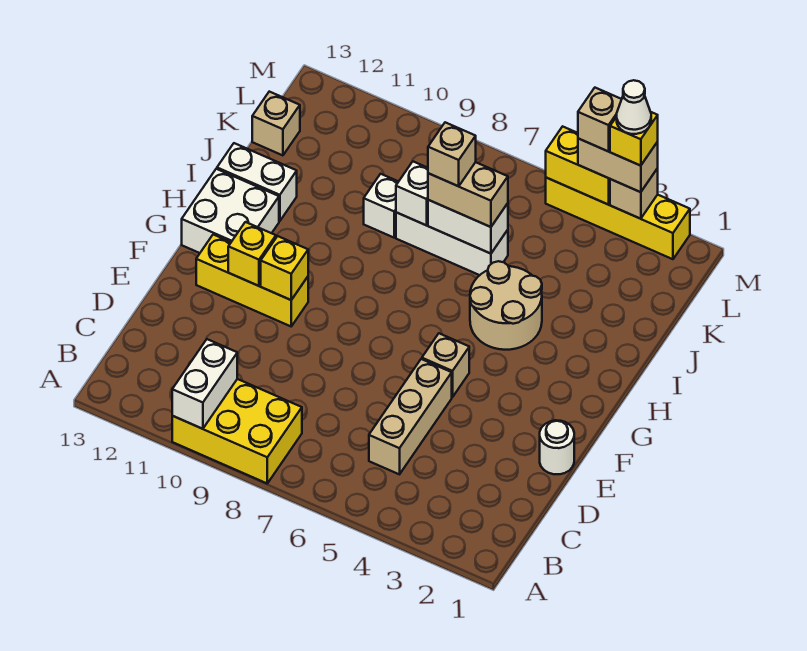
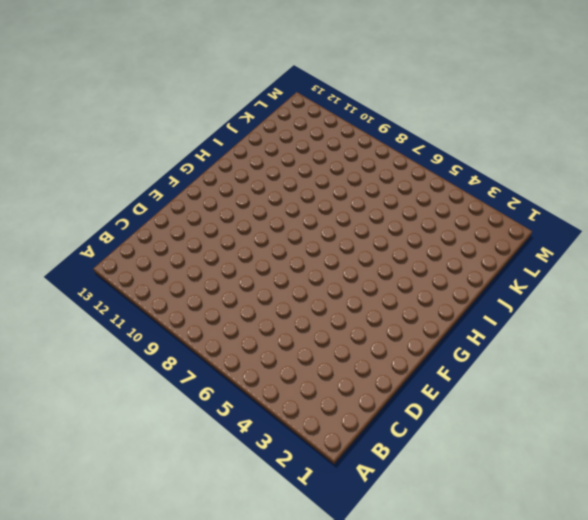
none -> yellow brick A8:B10 level 1
none -> tan brick C5:E5 level 1
none -> white round brick E1 level 1

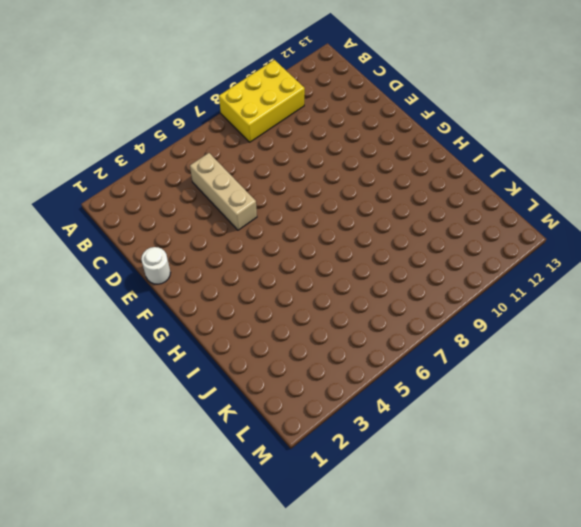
none -> tan brick F5 level 1
none -> yellow brick F10:F12 level 1
none -> white brick G12:H13 level 1

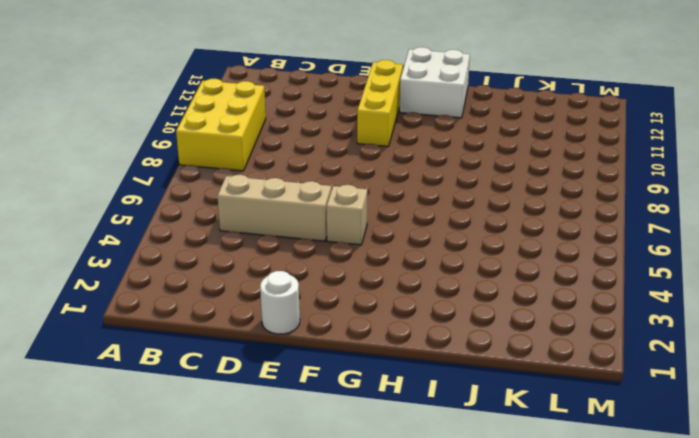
none -> tan round brick H4:I5 level 1
none -> white brick I12:I13 level 1
none -> white brick J6:J8 level 1

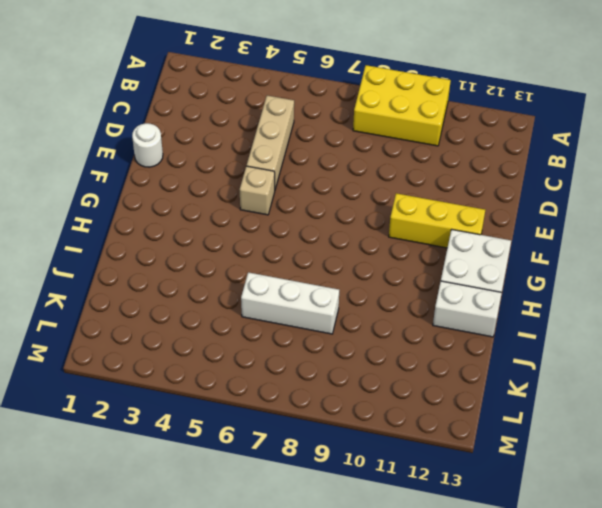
none -> tan round brick H4:I5 level 1
none -> white brick J9 level 1
none -> tan brick K13 level 1

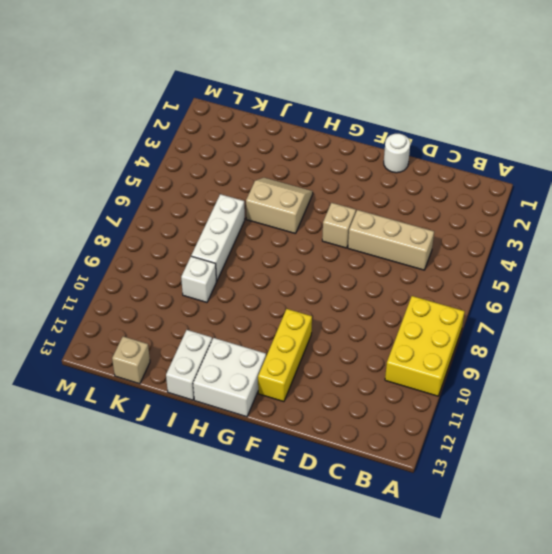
tan slope H4:I5 level 1 top 5 -> tan round brick H4:I5 level 1
none -> yellow brick M2:M5 level 1
none -> white brick A10:B10 level 2
none -> yellow brick F10 level 2

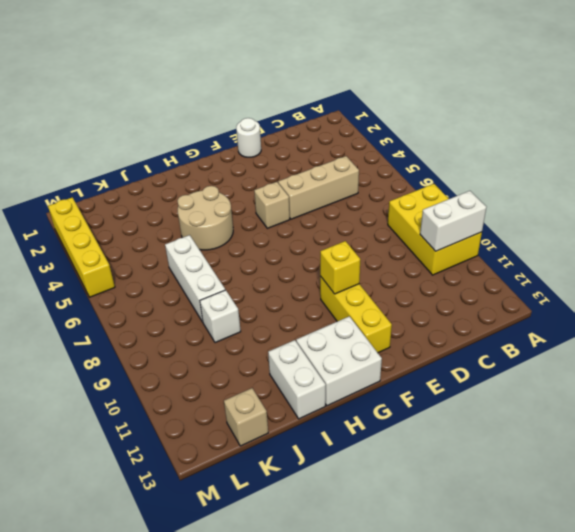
none -> yellow brick F11 level 2
none -> white brick J6:J7 level 2
none -> white brick J8 level 2

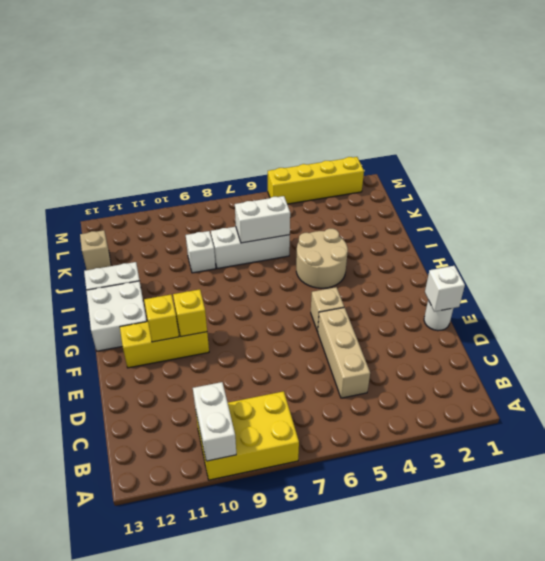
white brick E1 level 2 -> white brick J8 level 2
none -> tan brick M3 level 2
none -> yellow brick M4:M5 level 2
none -> tan brick J6:J7 level 3

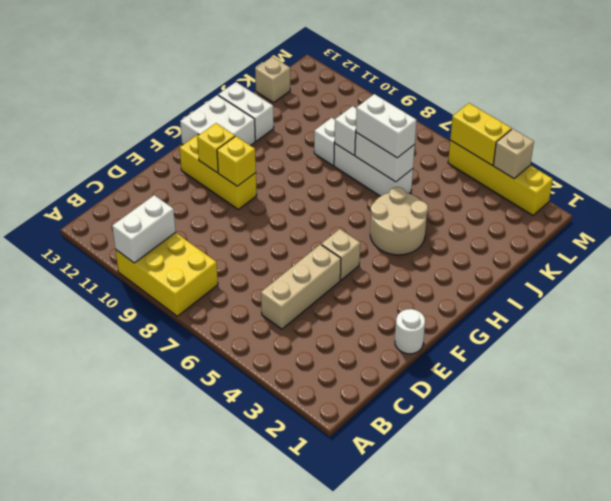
white brick J6:J7 level 3 -> tan brick J6:J7 level 3
none -> tan brick M3:M4 level 3
none -> tan brick J7 level 4
none -> yellow brick M3 level 4

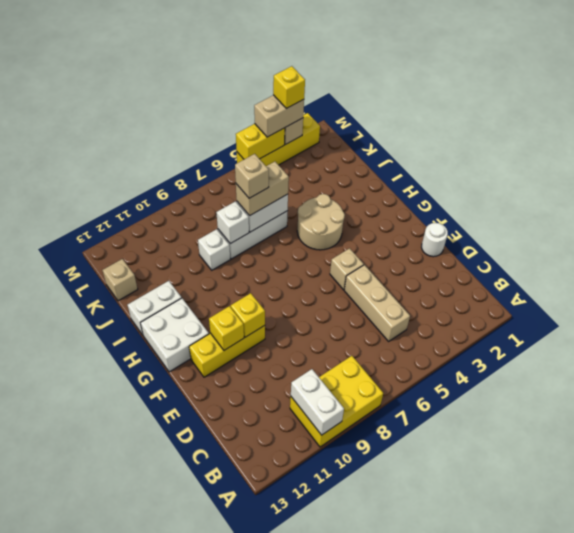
none -> tan brick M4 level 4
none -> white cone M3 level 5

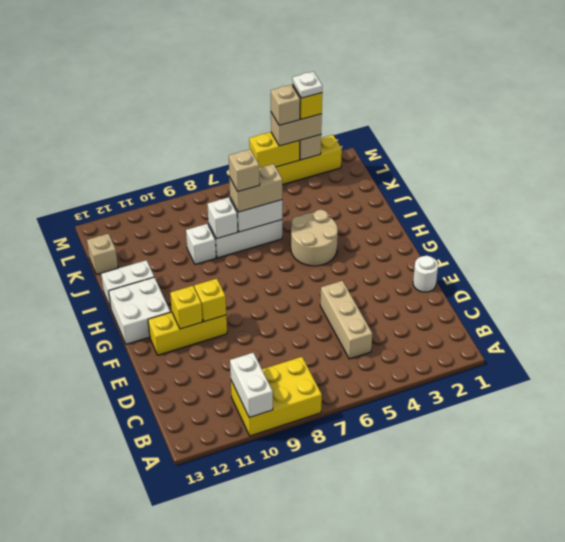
white plate M3 level 5 -> white cone M3 level 5
none -> tan brick F5 level 1

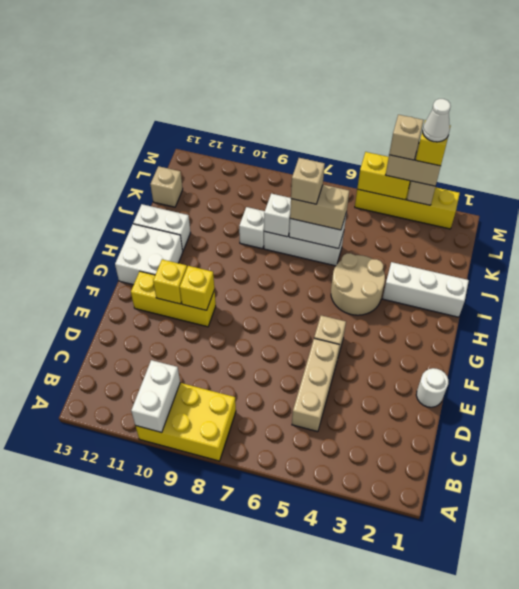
white brick I1:I3 level 1 -> none

